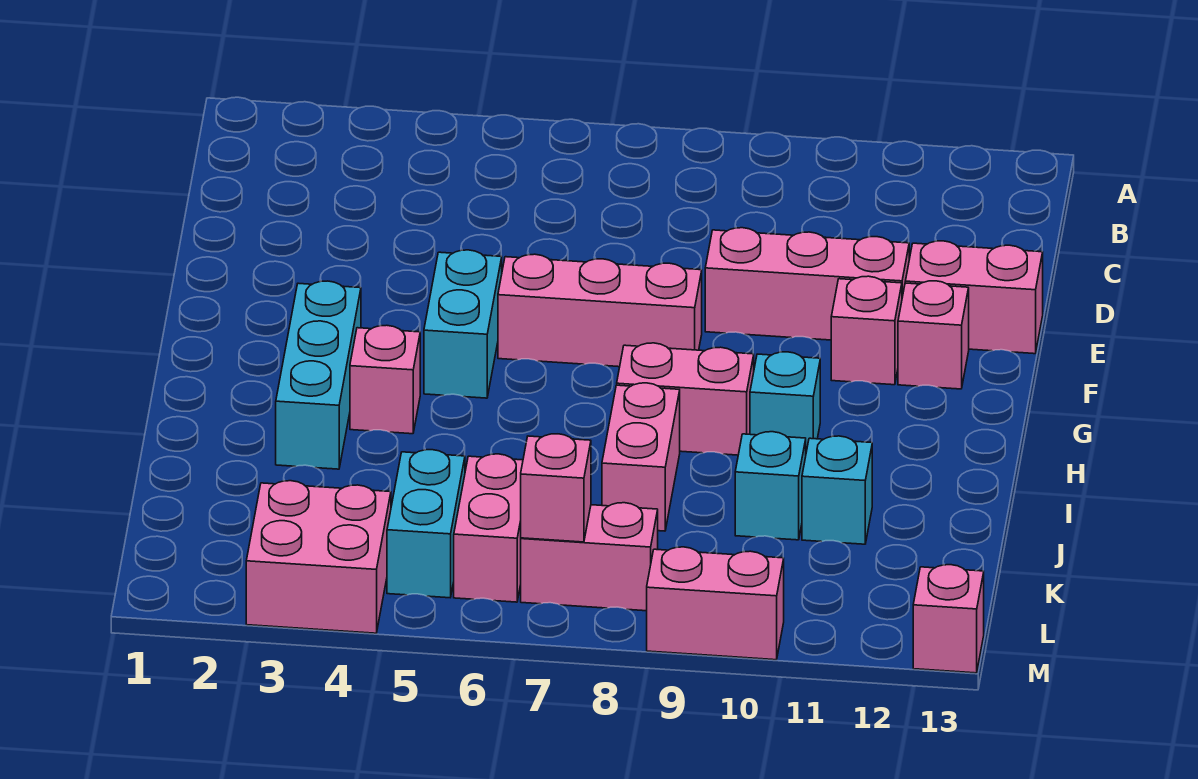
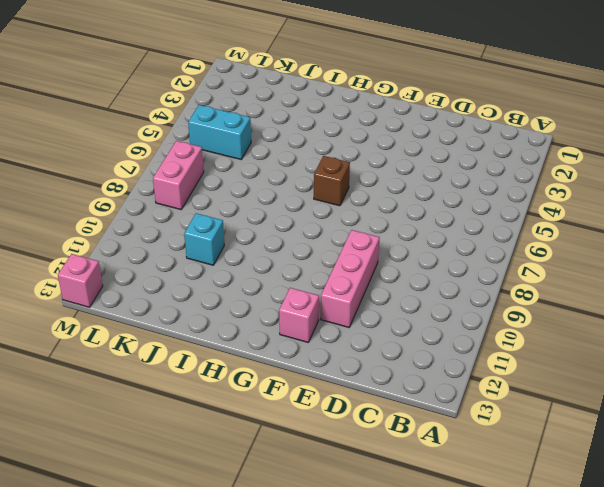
brown brick G6 level 1 -> none
none -> pink brick E12:E13 level 1
none -> cyan brick F5:G5 level 1
none -> pink brick F6:F8 level 1

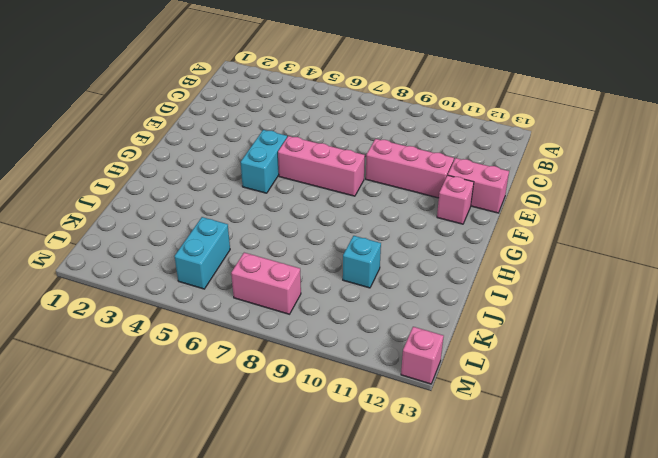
none -> pink brick F11 level 1
none -> cyan brick G3:I3 level 1
none -> pink brick H4 level 1

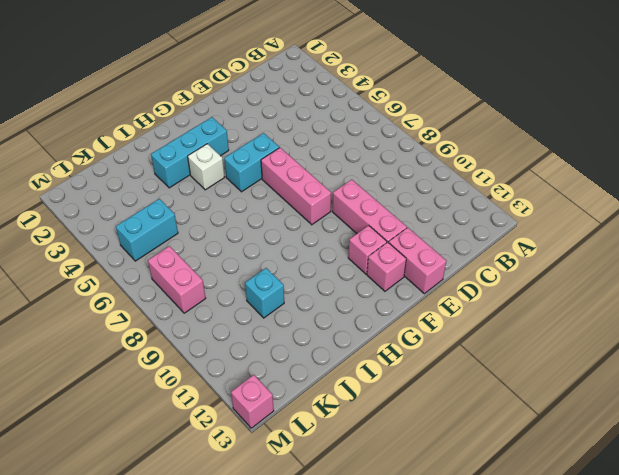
white brick H4 level 1 -> pink brick H4 level 1
none -> pink brick H8:H9 level 1
none -> cyan brick H10 level 1
none -> pink brick I8:J8 level 1

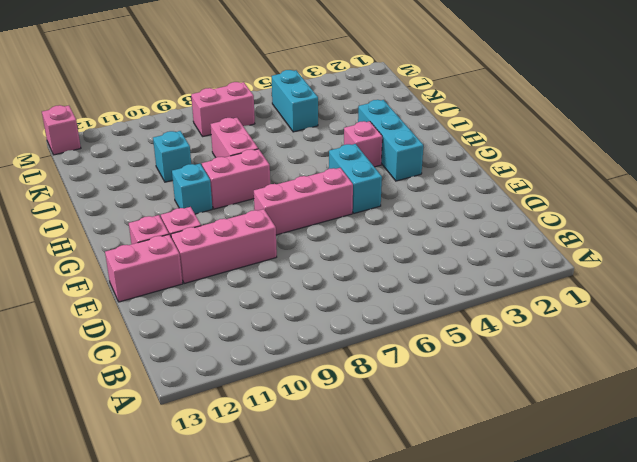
none -> cyan brick J11 level 1
none -> pink brick K6:L6 level 1
none -> pink brick L3:M4 level 1

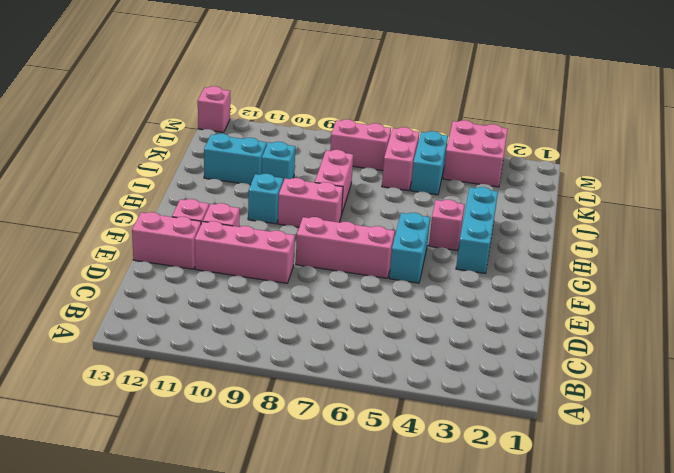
cyan brick J11:J12 level 1 -> cyan brick J11 level 1
none -> pink brick M9:M10 level 1
none -> pink brick L7 level 2

